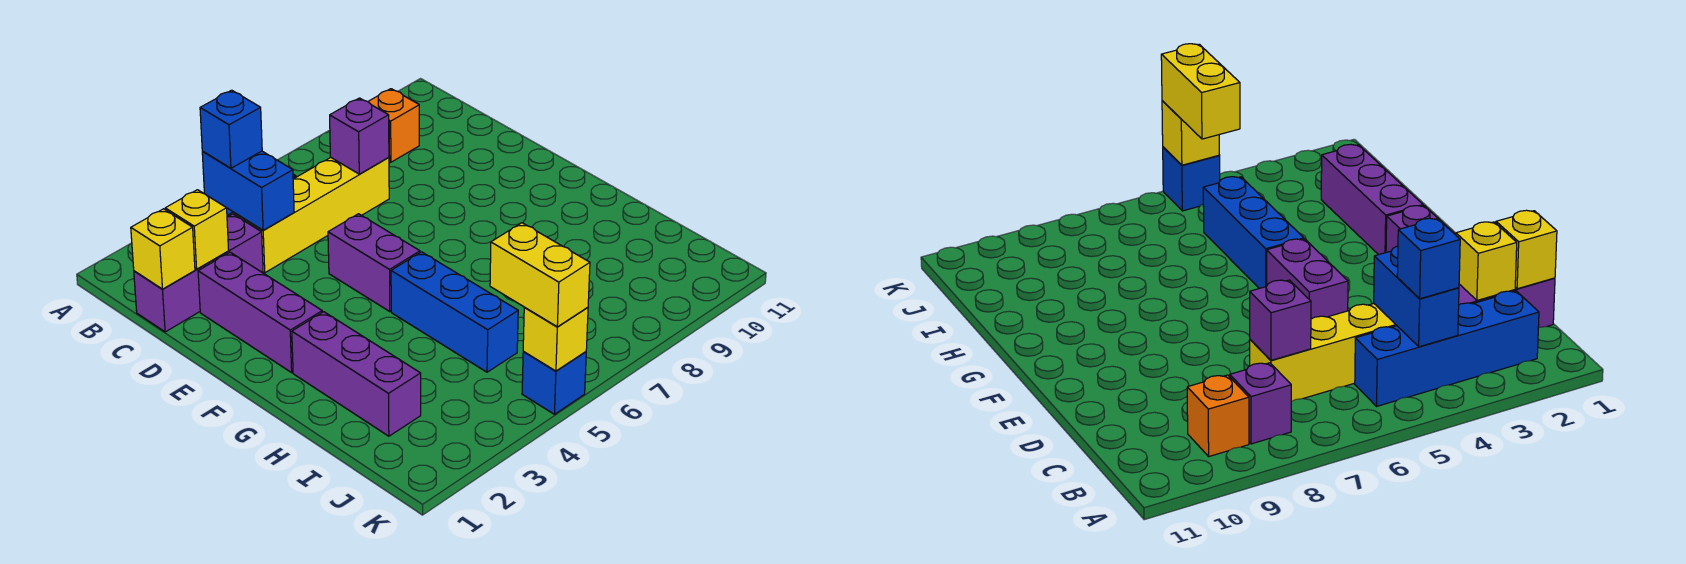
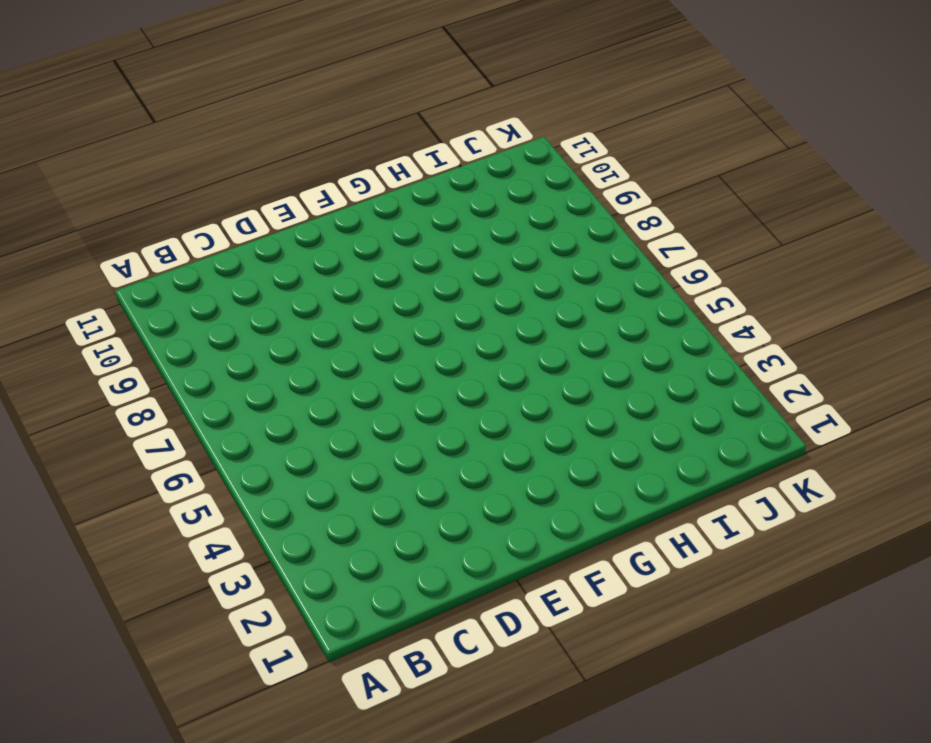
none -> blue brick B2:B5 level 1
none -> purple brick B8 level 1
none -> orange brick B9 level 1

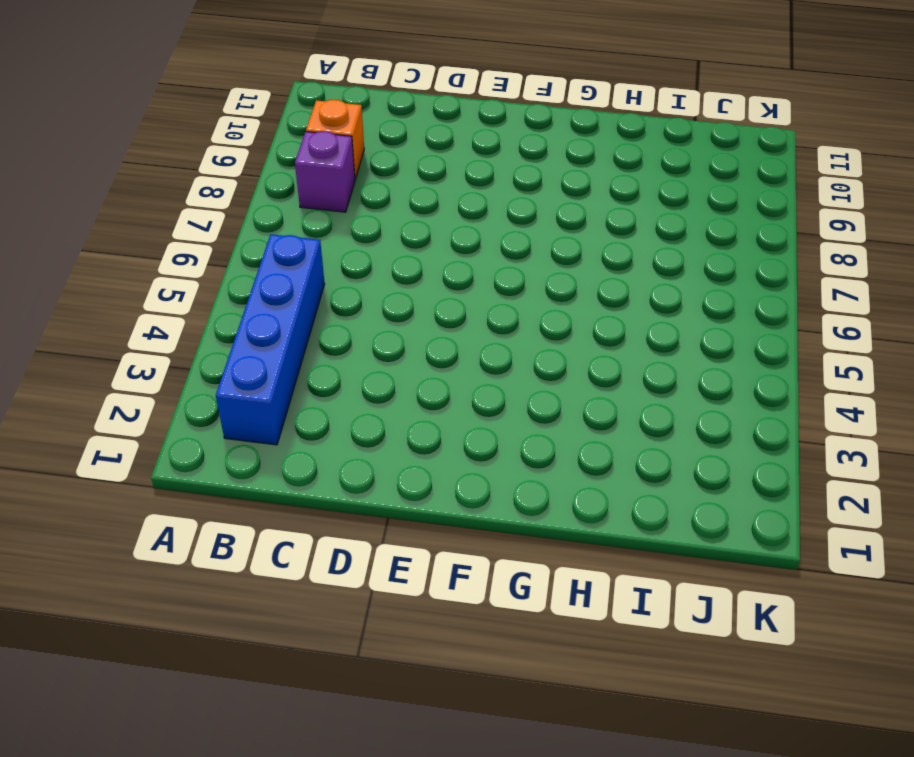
none -> purple brick C1:C3 level 1
none -> yellow brick C4:C7 level 1
none -> purple brick D2:F2 level 1

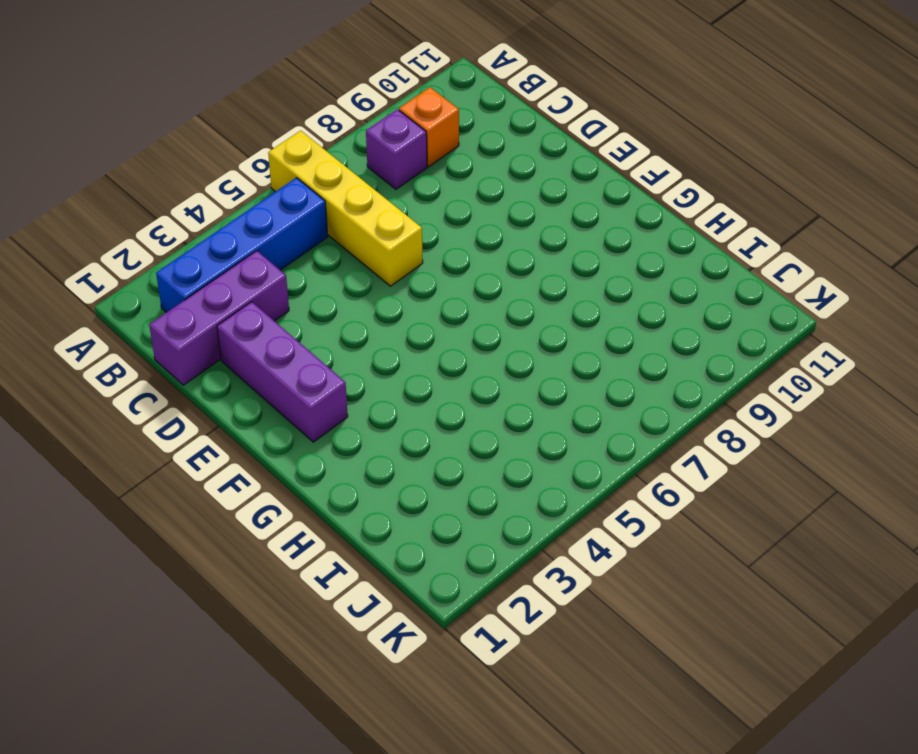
yellow brick A6:D6 level 1 -> yellow brick C4:C7 level 1
none -> purple brick E5:F5 level 1
none -> purple brick G2:I2 level 1
none -> blue brick G5:I5 level 1

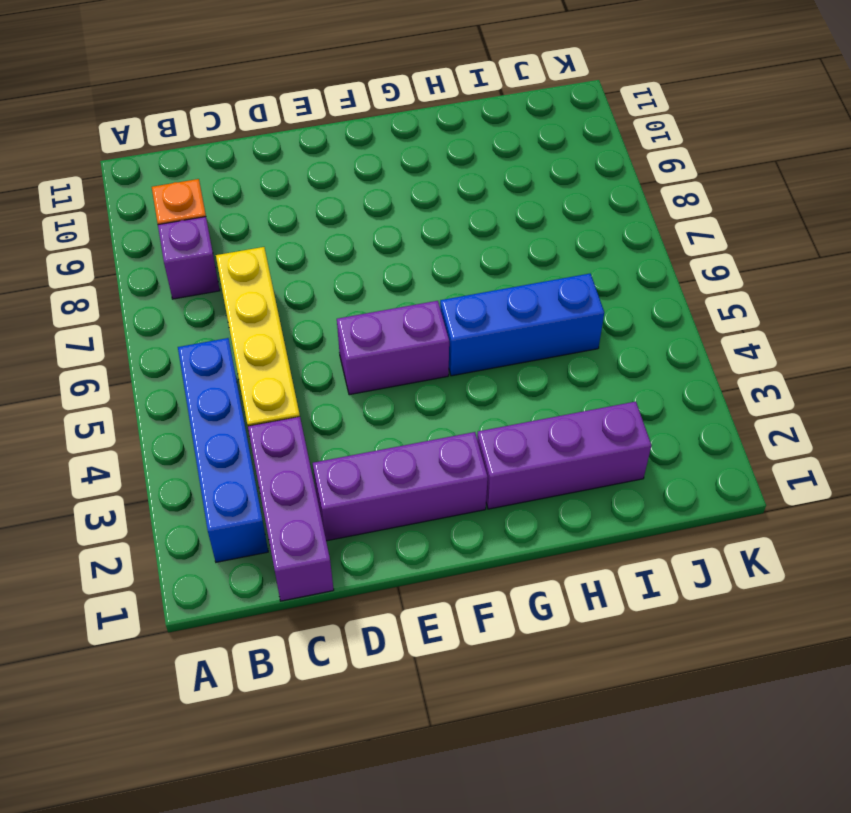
none -> blue brick K5 level 1
none -> blue brick B4:C4 level 2
none -> yellow brick C1 level 2

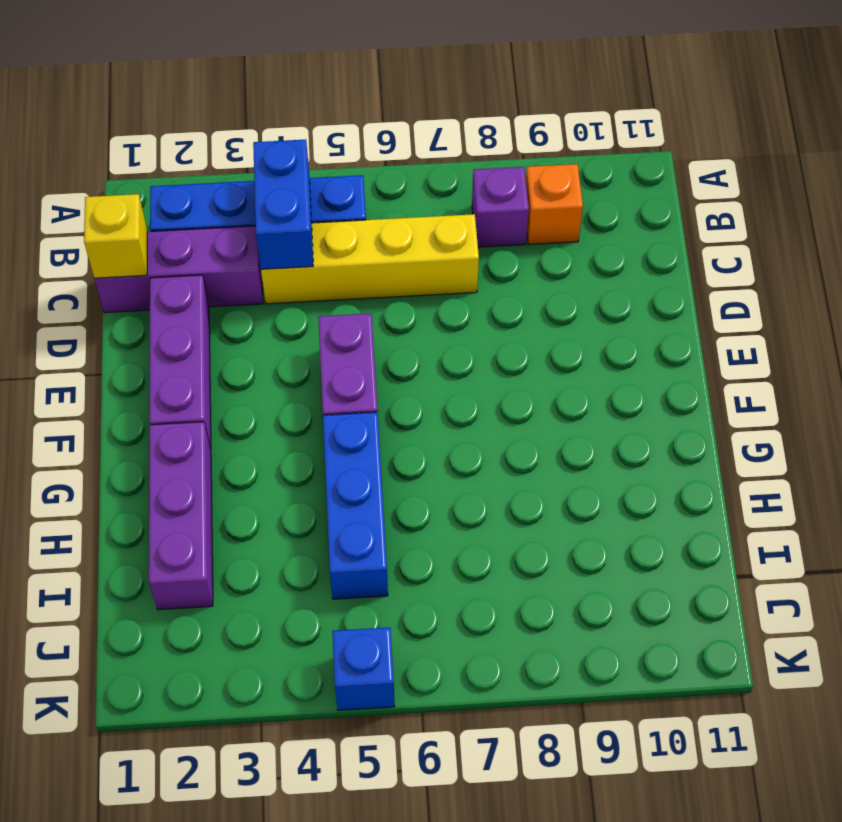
none -> yellow brick C2 level 2
none -> purple brick C7 level 2
none -> yellow brick K5 level 2

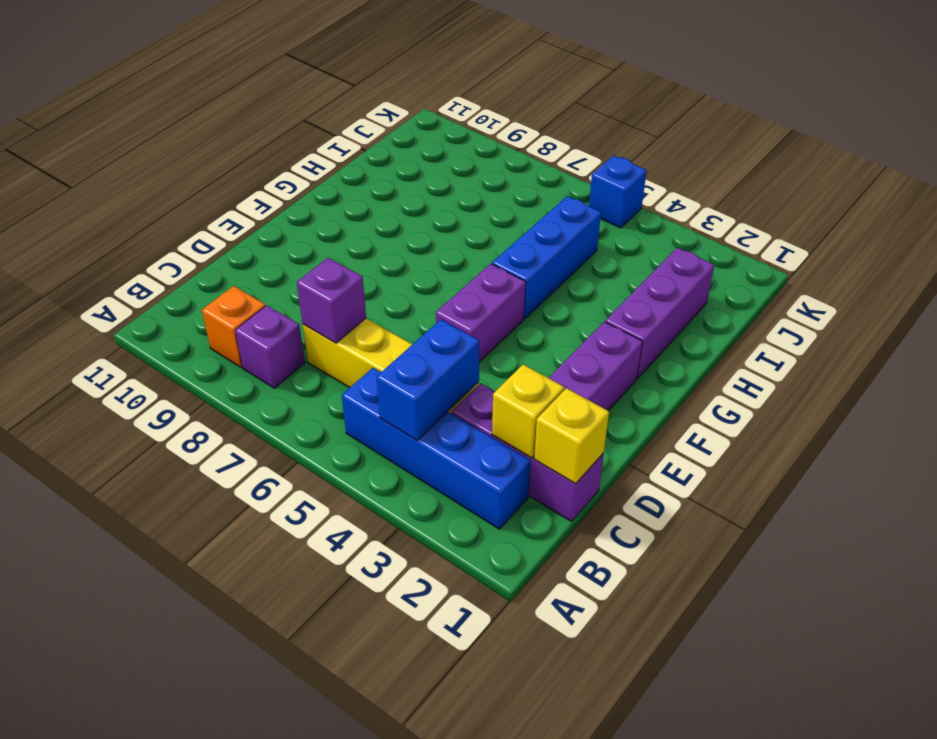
none -> yellow brick K5 level 2
none -> blue brick B4 level 3
none -> yellow brick J5:K5 level 3

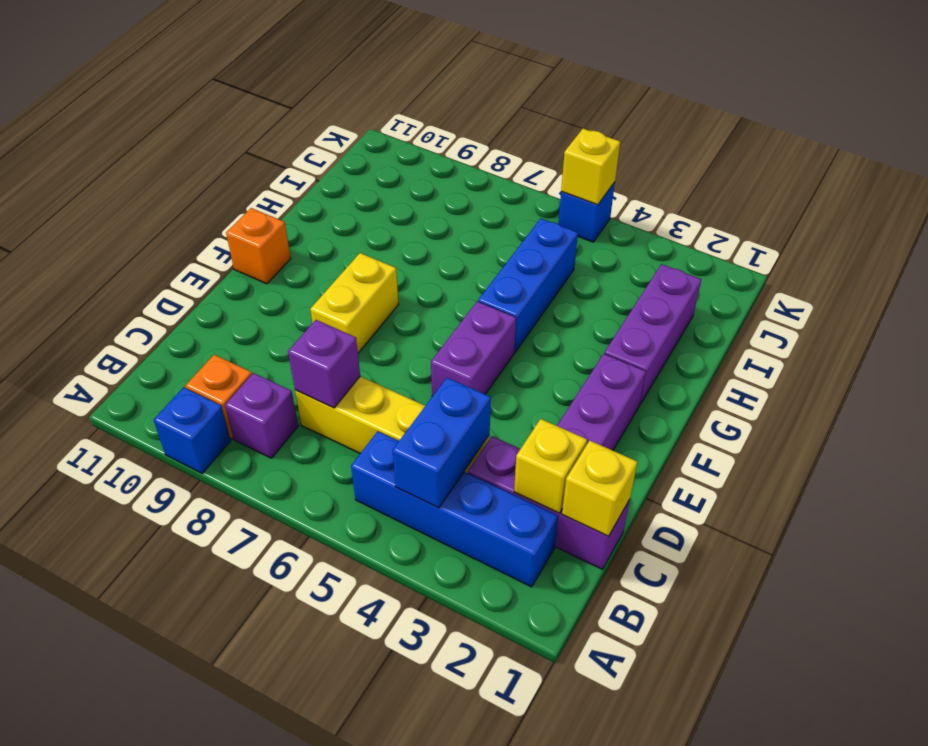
blue brick A9 level 1 -> blue brick B4 level 3
yellow brick E8:F8 level 1 -> yellow brick J5:K5 level 3
orange brick F11 level 1 -> none

